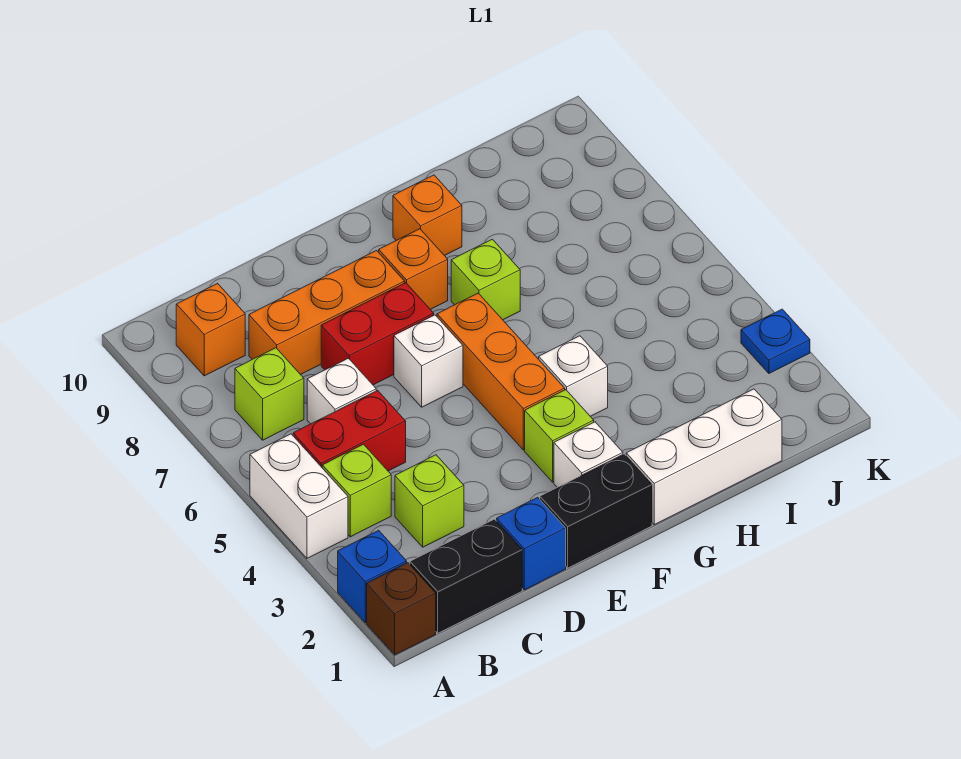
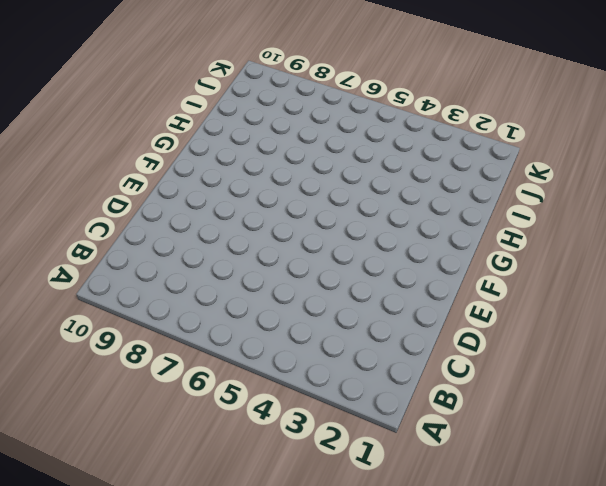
none -> brown brick A1 level 1
none -> blue brick A2 level 1
none -> white brick A4:A5 level 1

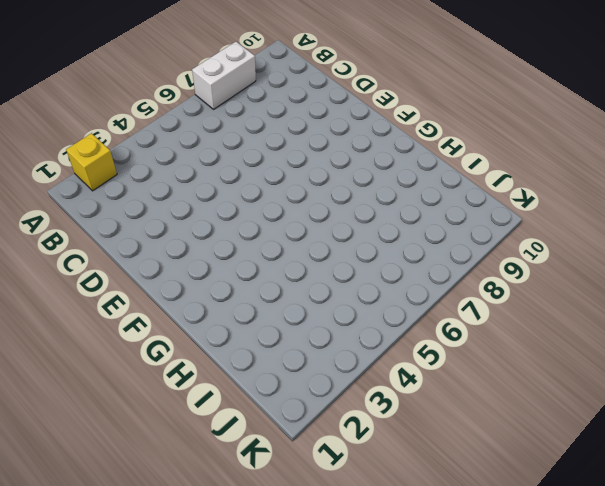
yellow brick A2 level 1 -> blue brick A2 level 1
white brick A7:A8 level 1 -> white brick A4:A5 level 1
none -> brown brick A1 level 1
none -> black brick B1:C1 level 1
none -> lime brick B4 level 1

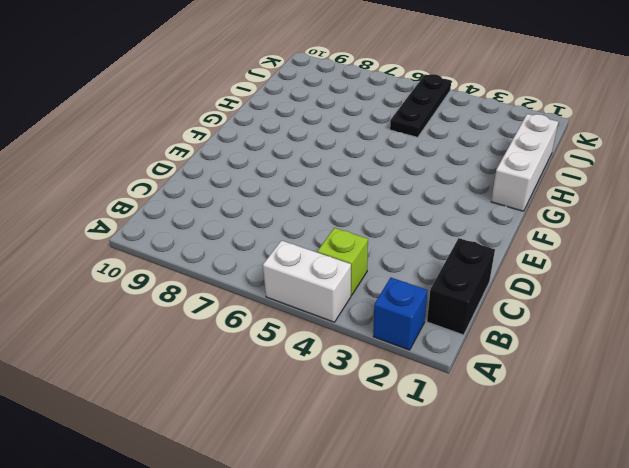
black plate I5:K5 level 1 -> none
none -> brown brick A1 level 1
none -> red brick B5:C5 level 1
none -> lime brick B7 level 1

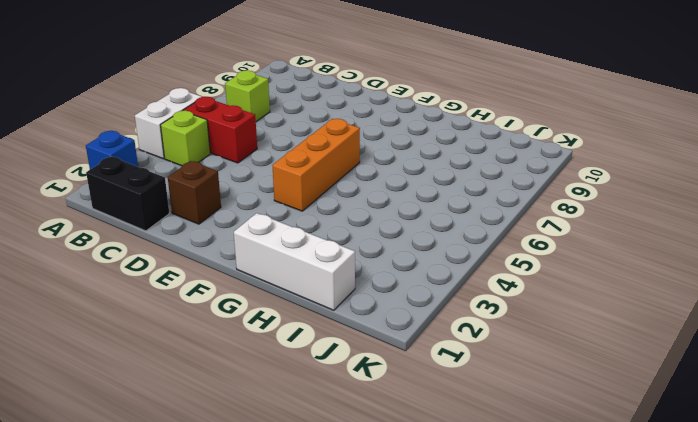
brown brick D2 level 1 -> brown brick A1 level 1
none -> orange brick B9 level 1
none -> lime brick C3 level 1
none -> white brick C6 level 1

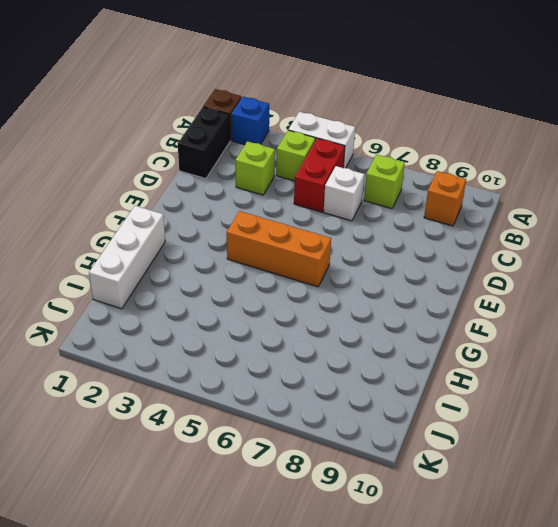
none -> orange brick C8:E8 level 1
none -> blue brick D1 level 1
none -> red brick D7:E7 level 1

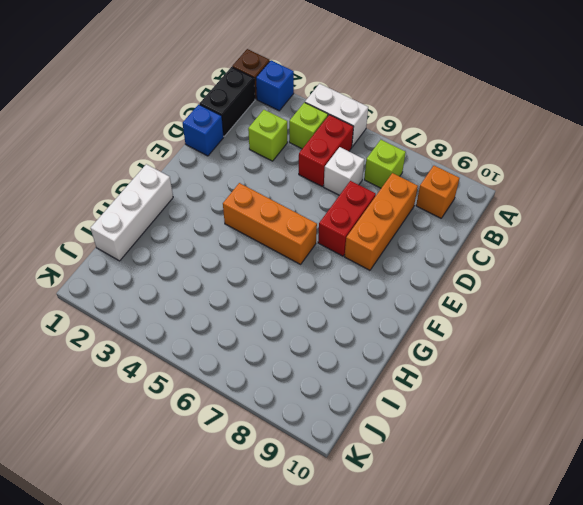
none -> black brick E1:F1 level 1
none -> white brick E6 level 1
none -> white brick F2 level 1

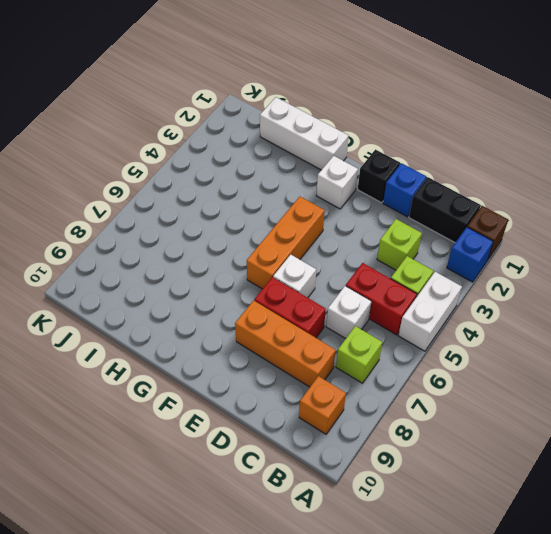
black brick E1 level 1 -> black brick E1:F1 level 1
none -> lime brick F3 level 1
none -> orange brick F8 level 1
none -> white brick G4 level 1

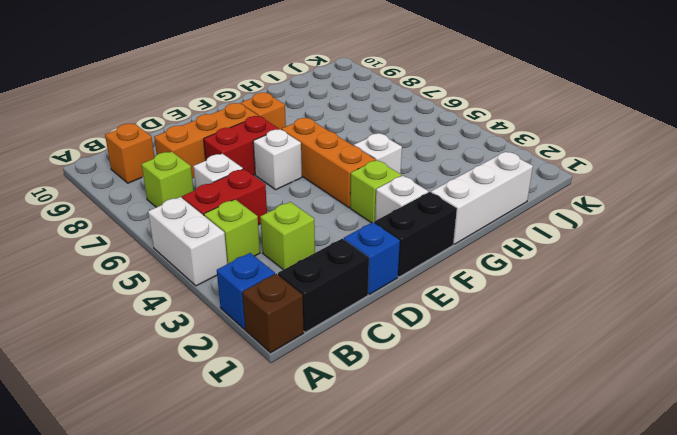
none -> lime brick G7 level 1
none -> orange brick G9 level 1
none -> blue plate K3 level 1

